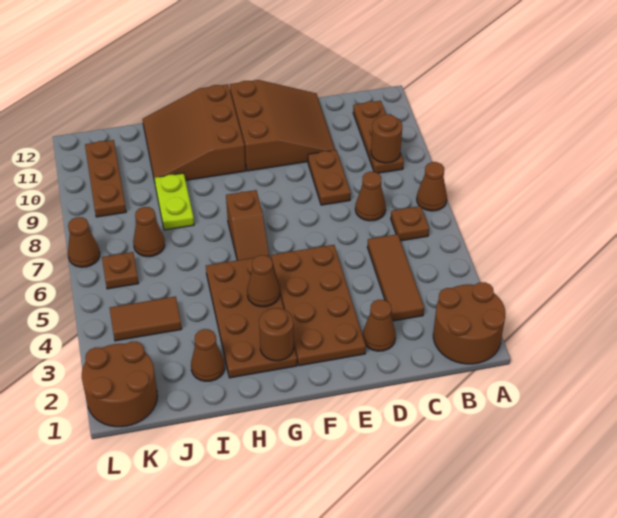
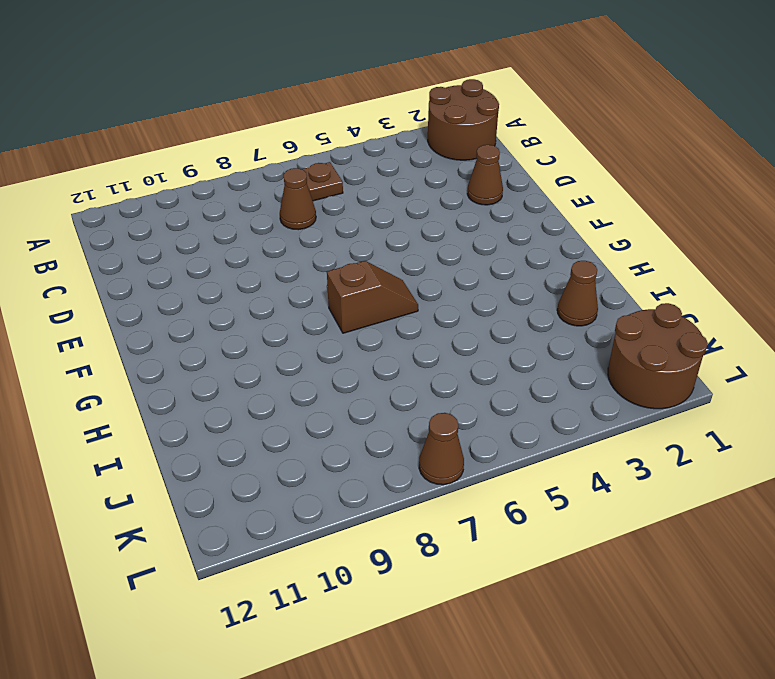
none -> brown cone A7 level 1
none -> brown plate B9:B11 level 1
none -> brown tile C3:C5 level 1

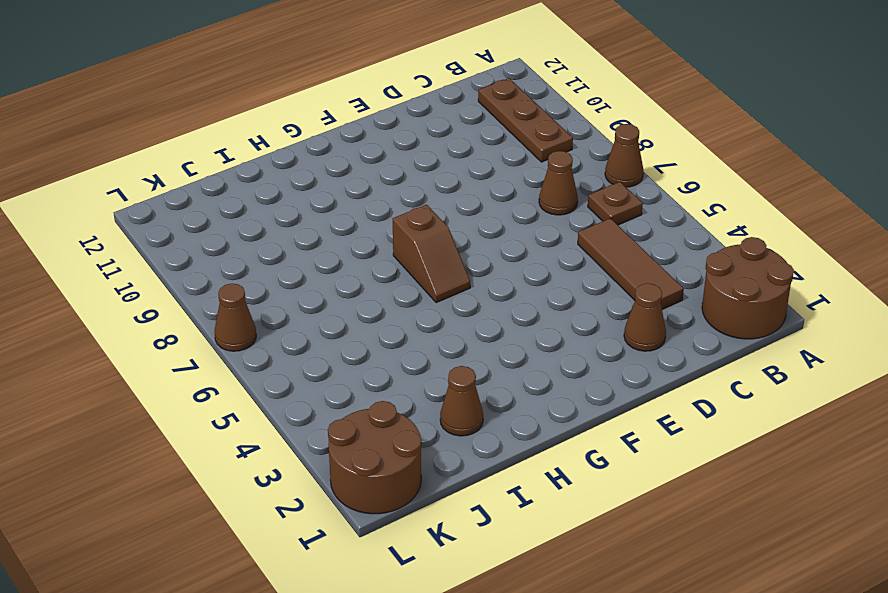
none -> brown plate D8:D9 level 1
none -> brown slope D10:F12 level 1 top F
none -> brown plate E2:F5 level 1

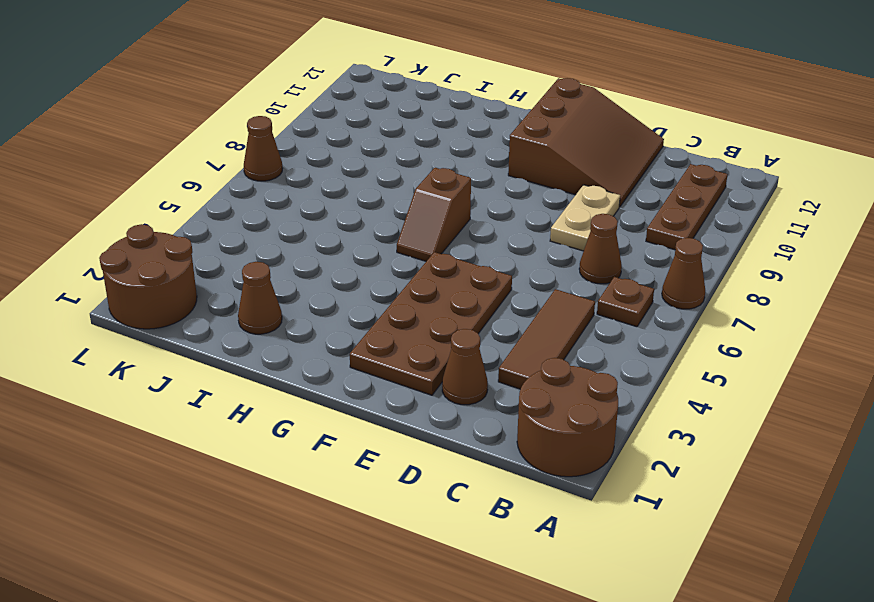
tan plate D8:D9 level 1 -> brown plate D8:D9 level 1
none -> brown plate G2:H5 level 1
none -> brown slope G10:I12 level 1 top G
none -> lime plate I8:I9 level 1

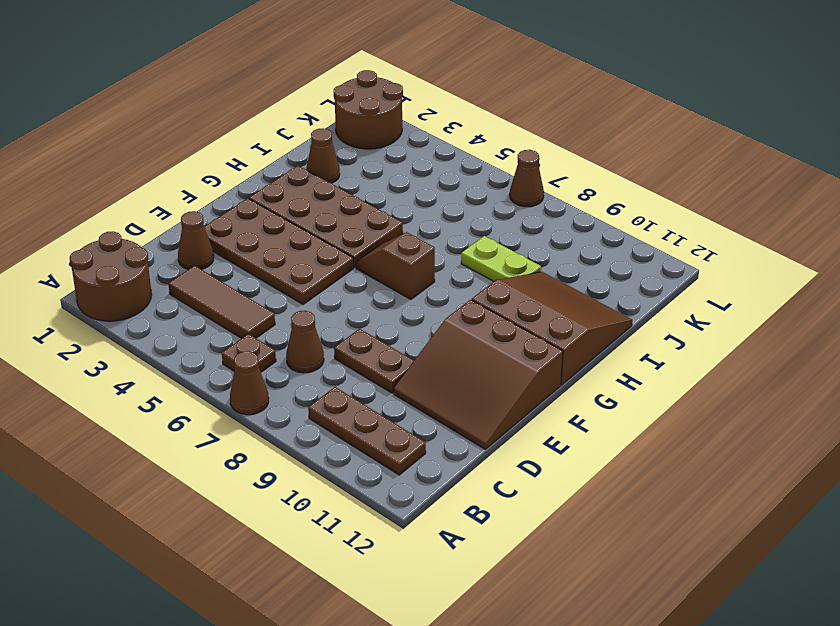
none -> brown tile J4:K4 level 1
none -> brown cone J7 level 1
none -> brown plate K6 level 1

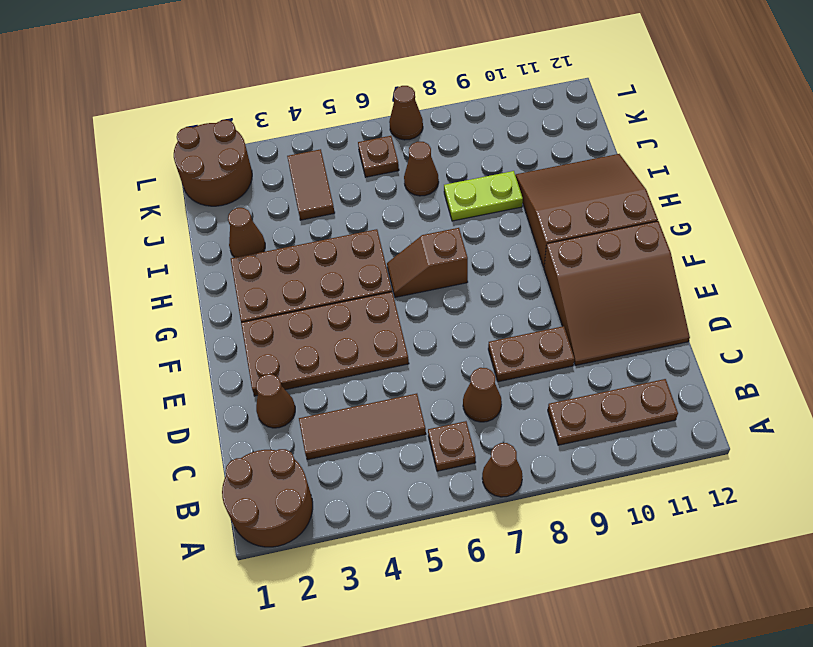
none -> brown plate K9:K11 level 1
none -> brown round brick B9 level 2
none -> brown round brick G2 level 2

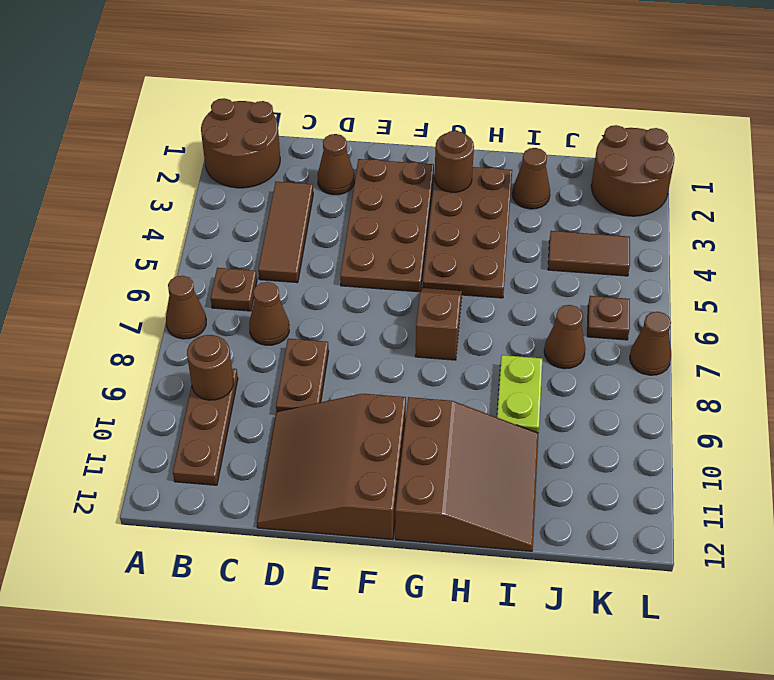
none -> brown plate K9:K11 level 1
none -> brown cone G4 level 2

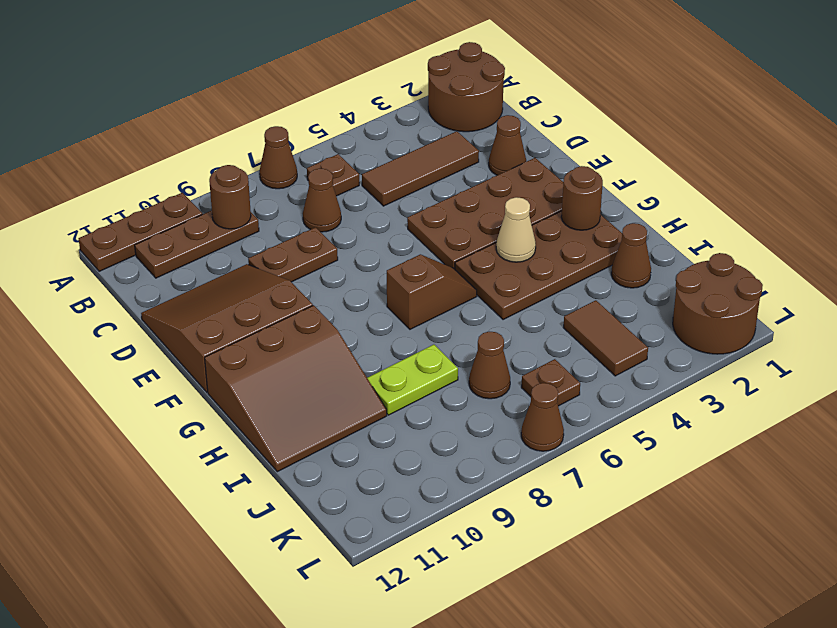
brown plate A10:A12 level 1 -> brown plate K9:K11 level 1
tan cone G4 level 2 -> brown cone G4 level 2

